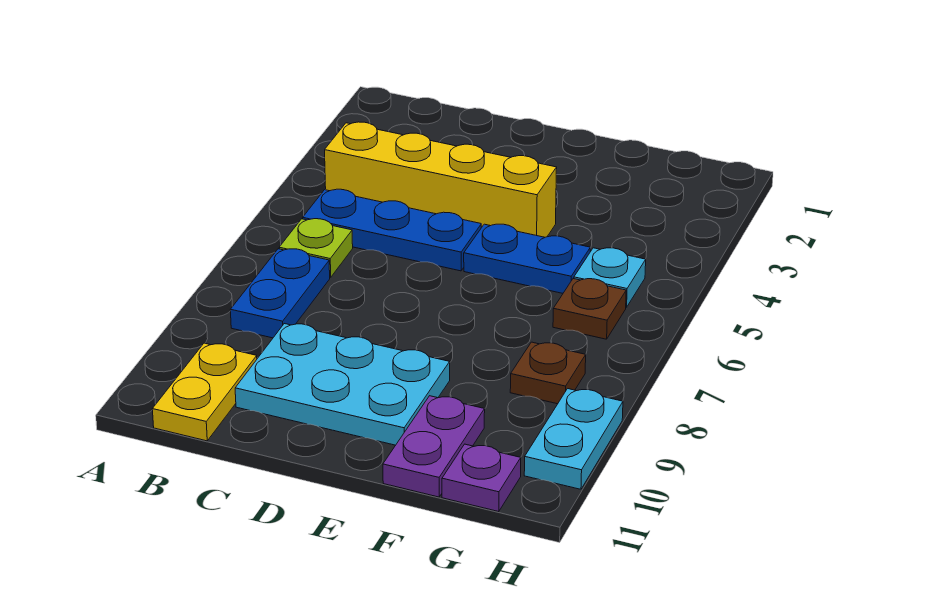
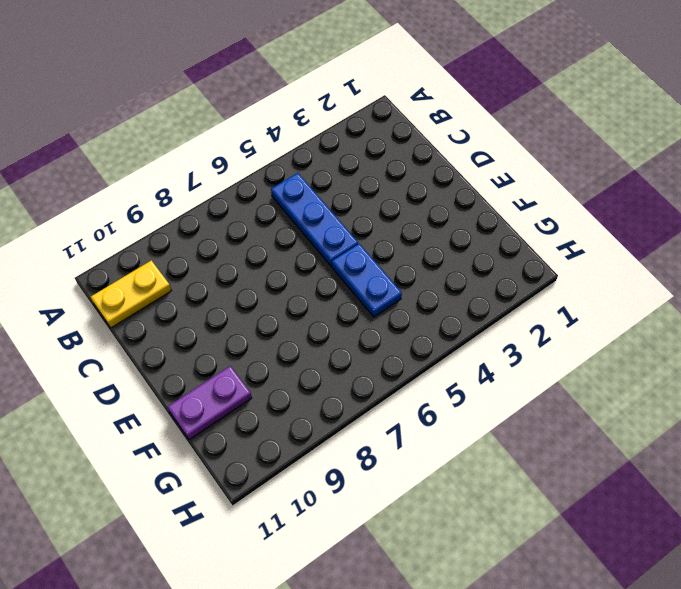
none -> yellow brick B4:E4 level 1
none -> lime plate B6 level 1
none -> blue plate B7:B8 level 1

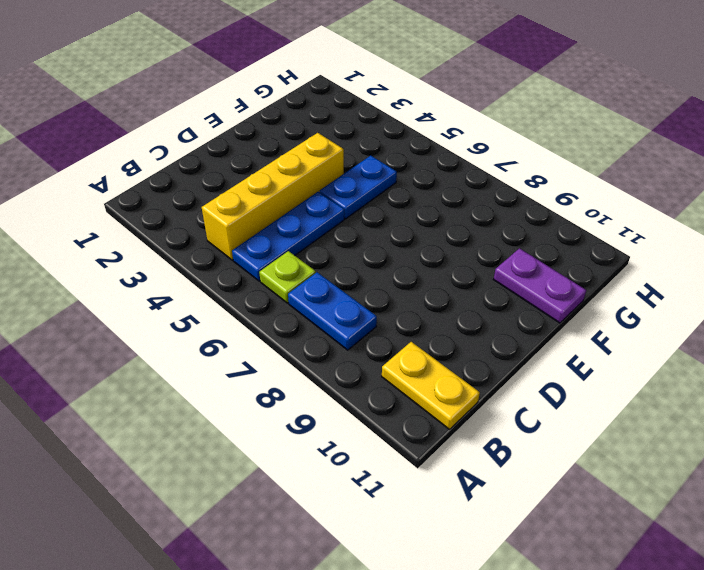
none -> cyan plate C9:E10 level 1
none -> cyan plate G5 level 1
none -> brown plate G6 level 1

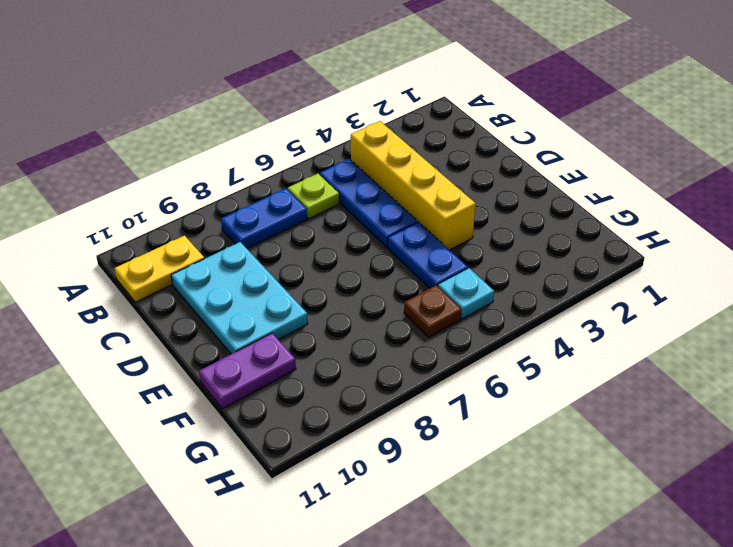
none -> brown plate G8 level 1
none -> purple plate G11 level 1
none -> cyan plate H9:H10 level 1

